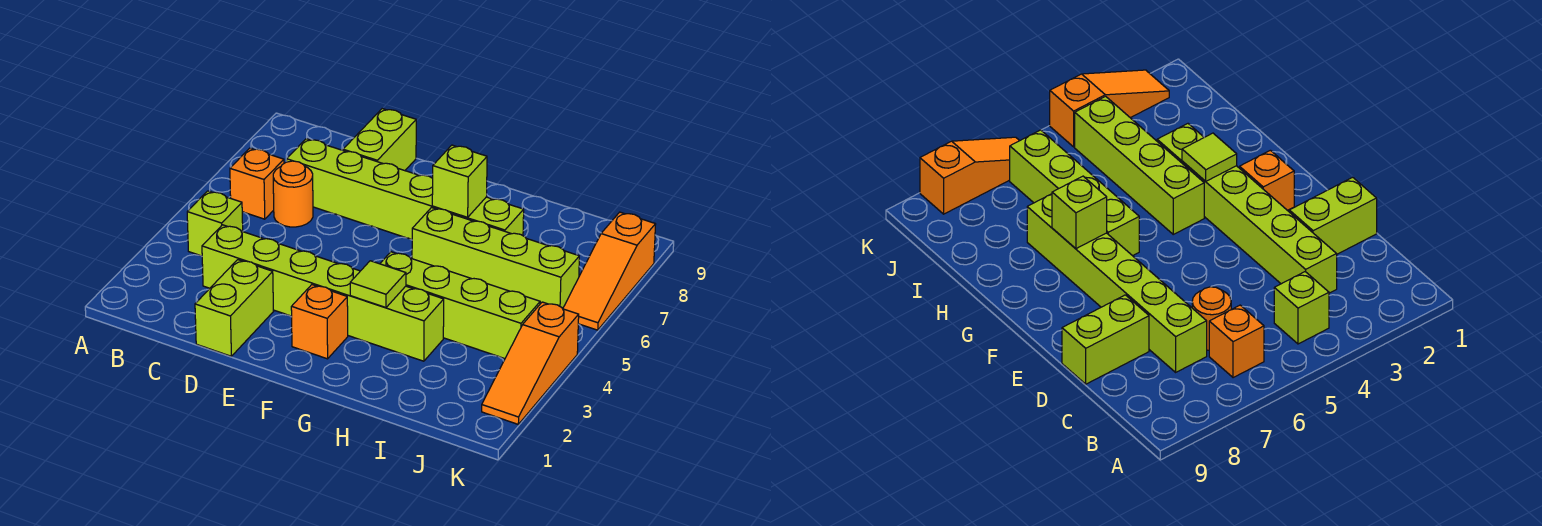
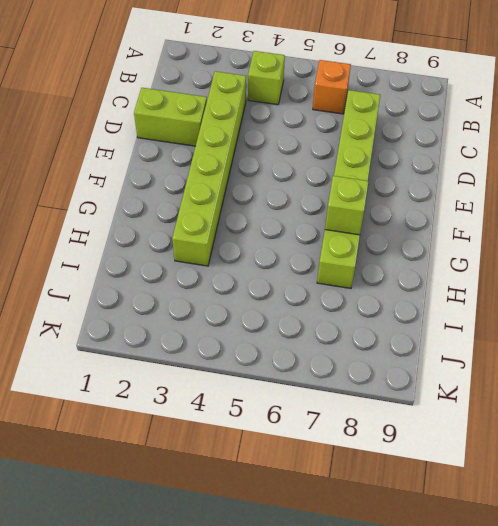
none -> orange round brick C6 level 1
none -> lime brick D8:D9 level 1
none -> orange brick F2 level 1

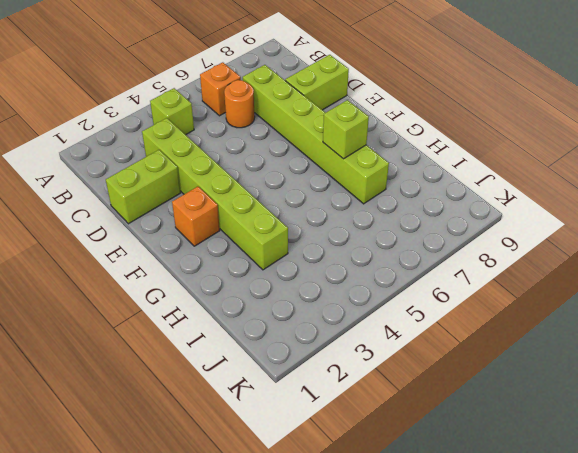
none -> lime brick G4:J4 level 1
none -> lime brick G6:J6 level 1
none -> orange slope K2:K4 level 1 top 4

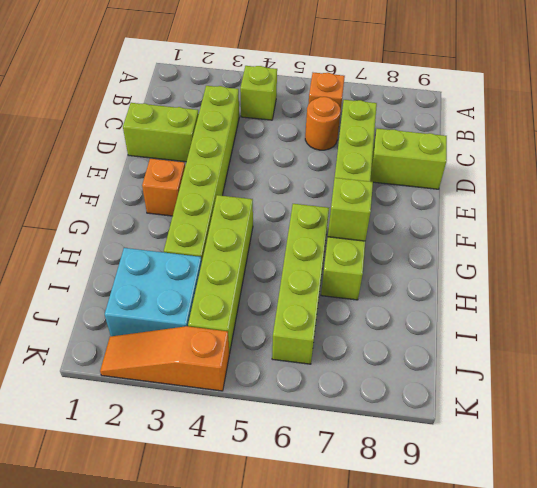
cyan brick I2:J3 level 1 -> none
none -> orange slope K6:K8 level 1 top 8
none -> lime tile G3 level 2

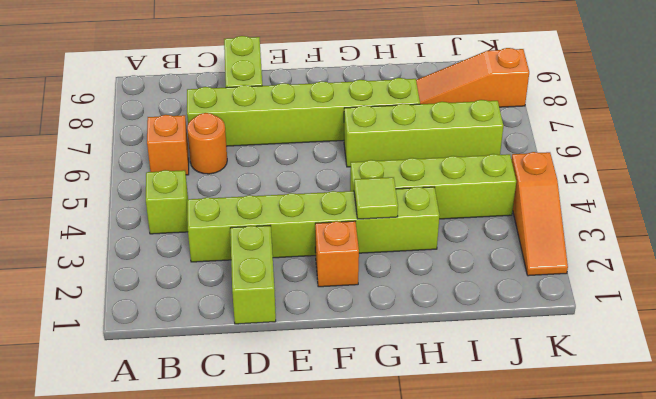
orange slope I8:K8 level 1 top K -> orange slope K6:K8 level 1 top 8
none -> lime brick G7 level 2

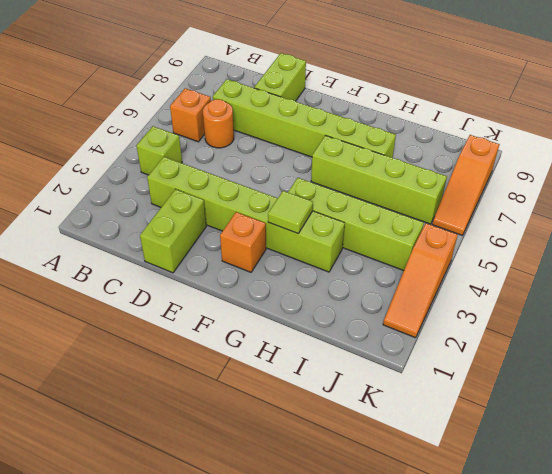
none -> lime brick G7 level 2

